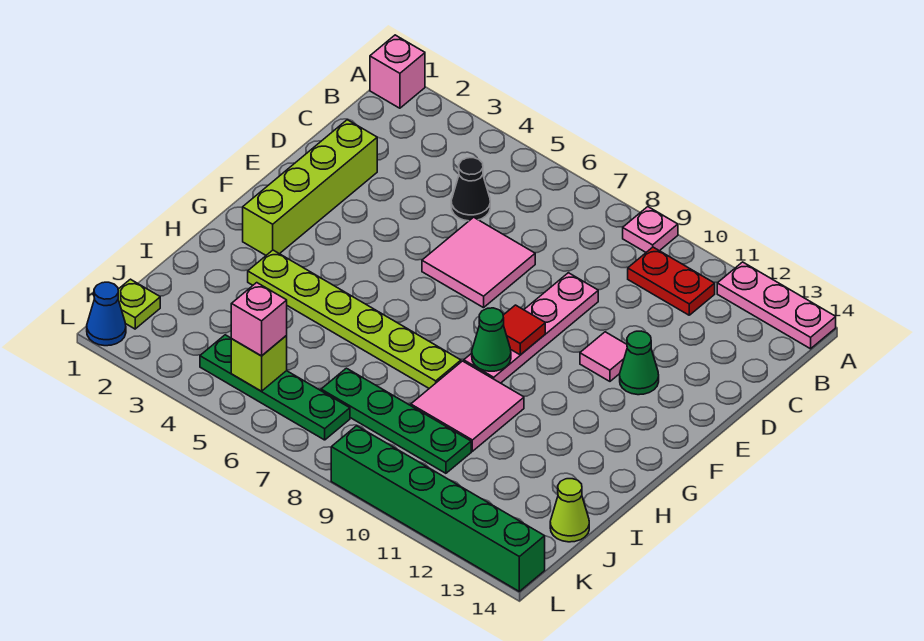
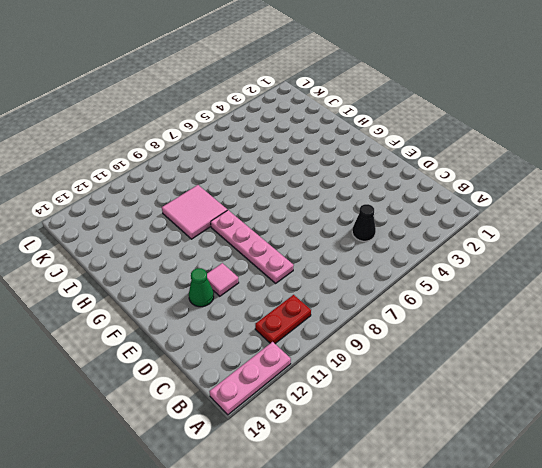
none -> pink brick A1 level 1
none -> pink plate A9 level 1
none -> lime brick D2:G2 level 1

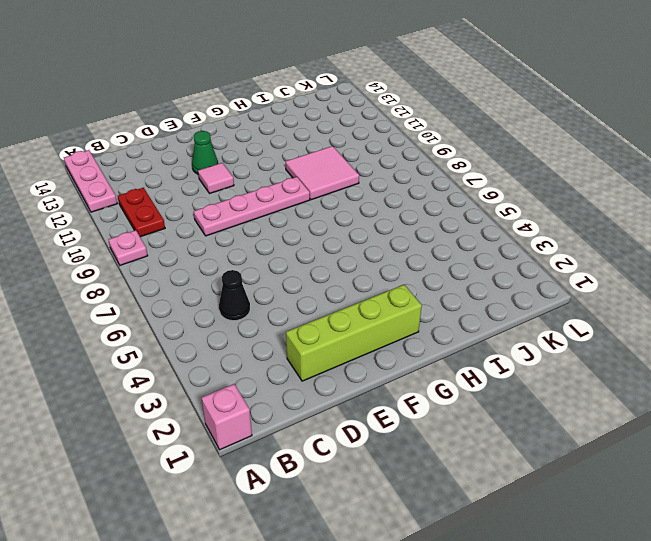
none -> pink tile D6:E7 level 1
none -> lime plate H3:H8 level 1
none -> green plate J7:J10 level 1

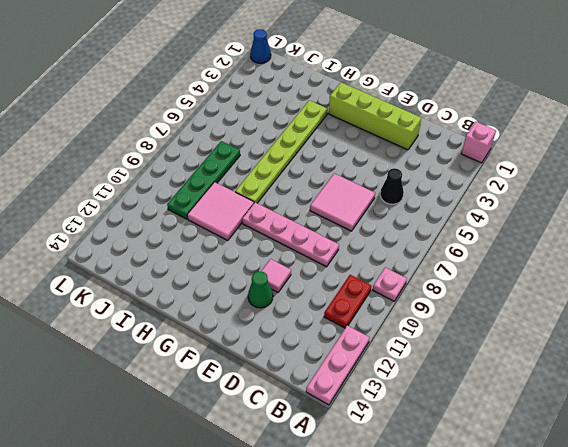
none -> lime cone J14 level 1
none -> lime plate K1 level 1
none -> green plate K4:K7 level 1

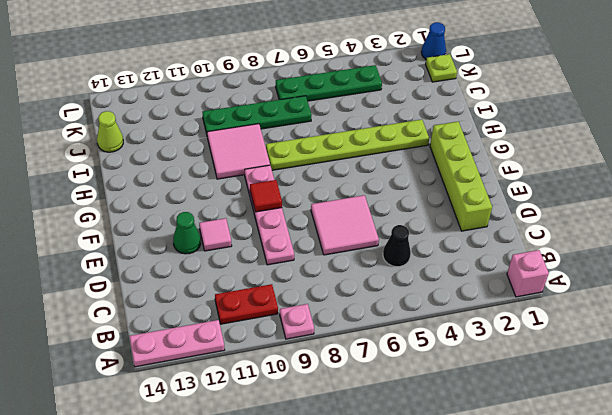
none -> green brick L9:L14 level 1
none -> green cone G9 level 2
none -> lime brick K5 level 2

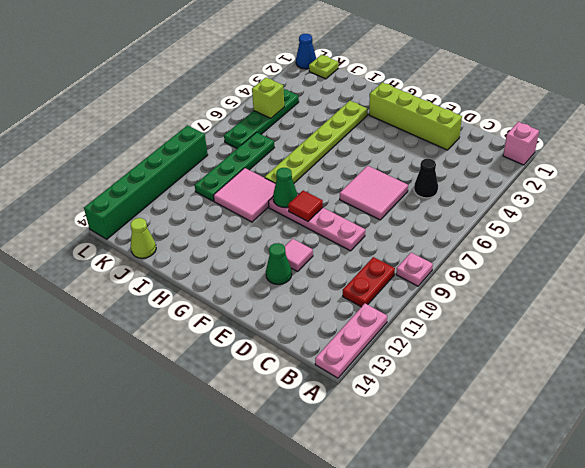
none -> pink brick K5 level 3

